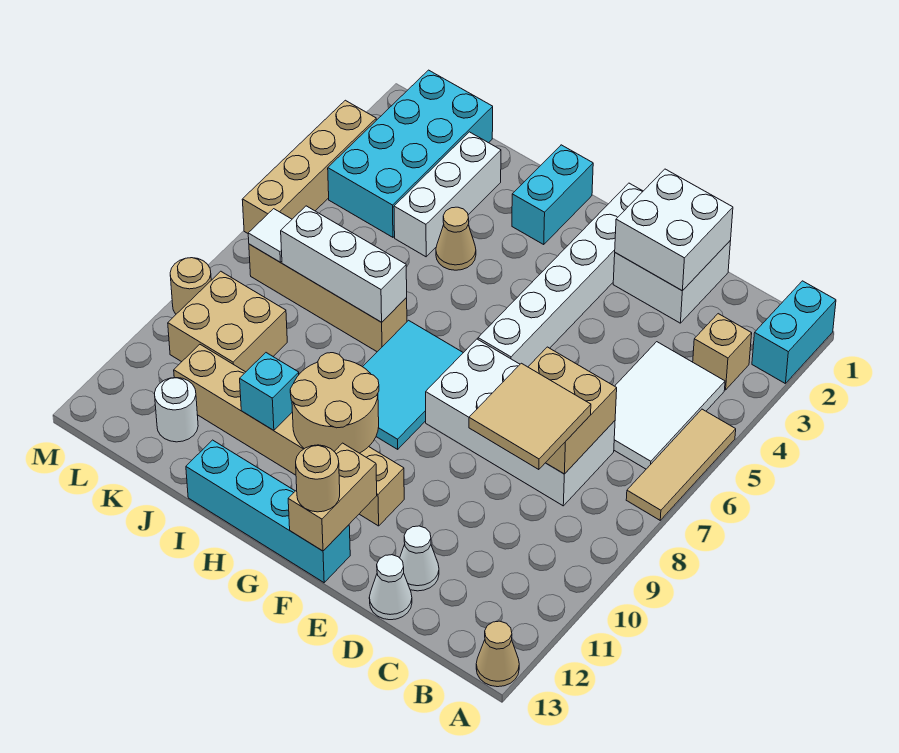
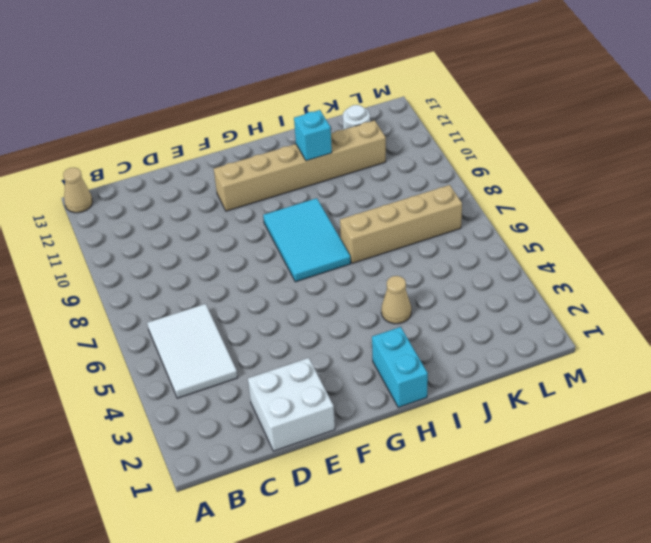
none -> cyan brick A1:A2 level 1
none -> tan tile A5:A7 level 1
none -> tan brick B3 level 1
none -> white brick C7:F8 level 1

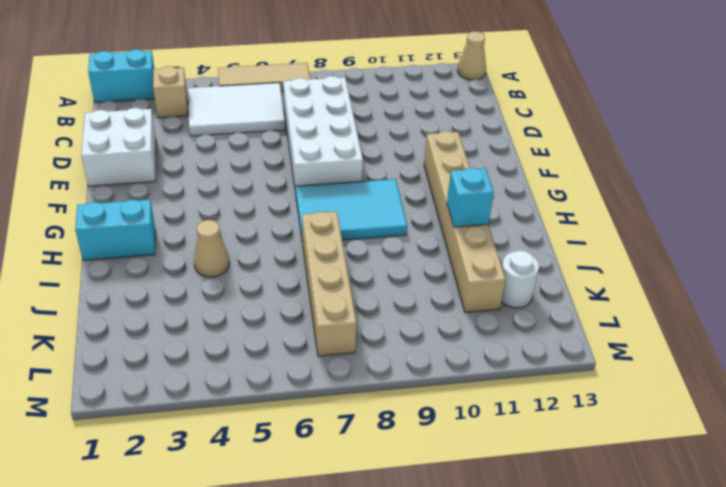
none -> white cone D12 level 1
none -> white cone D13 level 1
none -> white brick F1:F6 level 1
none -> cyan brick F13:I13 level 1

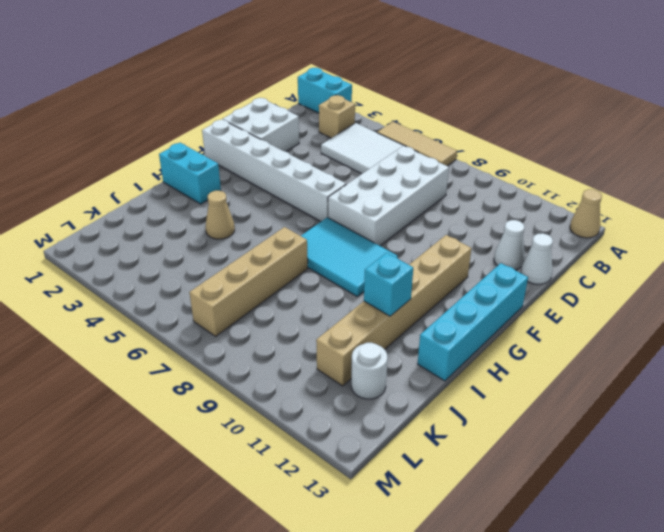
none -> white brick J2:J4 level 1
none -> cyan brick K1:L4 level 1
none -> tan brick K9:L10 level 1
none -> tan brick M3:M6 level 1

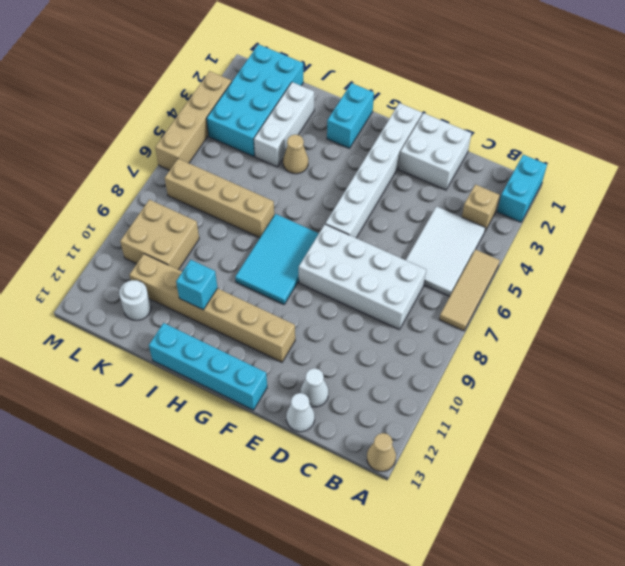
none -> tan round brick M9 level 1
none -> tan brick C7:D8 level 2
none -> white brick D1:E2 level 2
none -> tan brick F12:F13 level 2

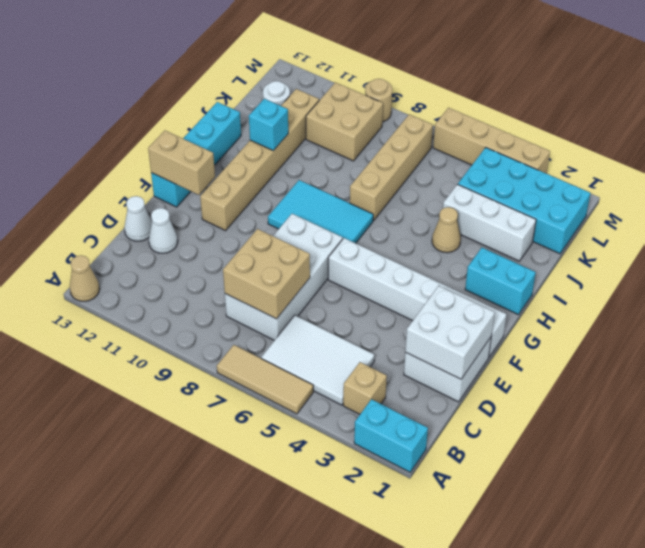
none -> tan round brick G10:H11 level 2
none -> white brick I7:K7 level 2
none -> white tile L7 level 2
none -> tan tile C8:D9 level 3

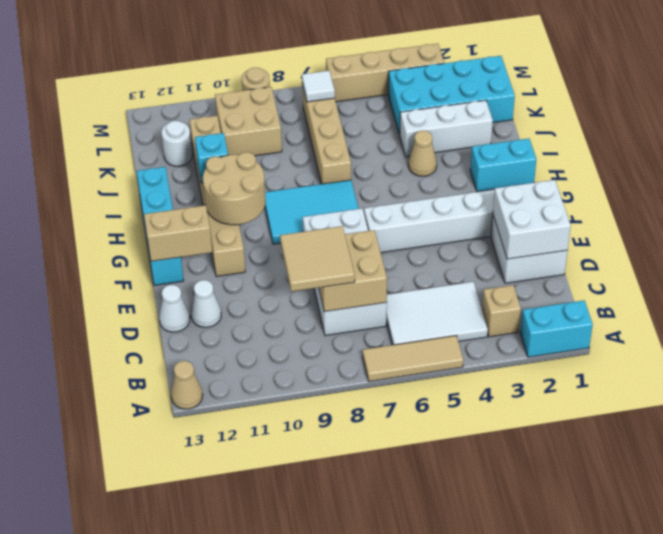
none -> white brick I7:K7 level 2
none -> tan round brick F13 level 3

